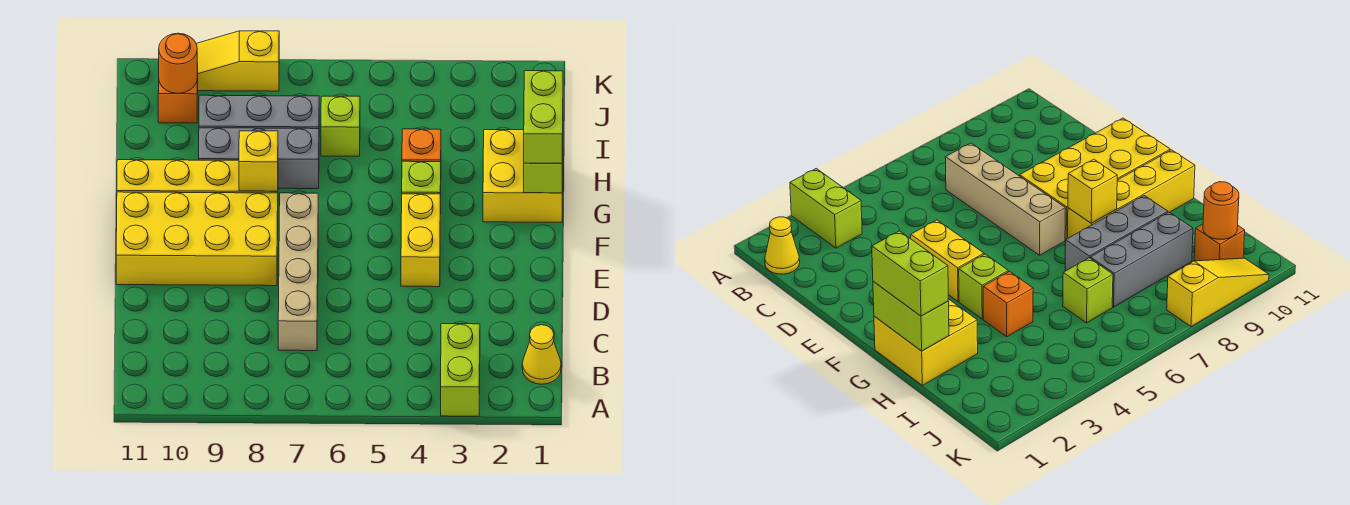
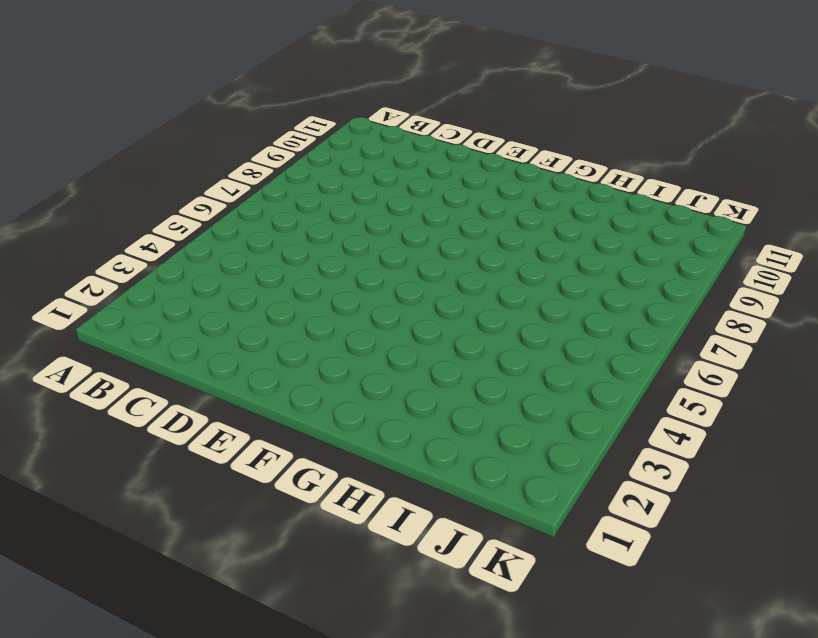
none -> lime brick A3:B3 level 1
none -> yellow cone B1 level 1
none -> tan brick C7:F7 level 1

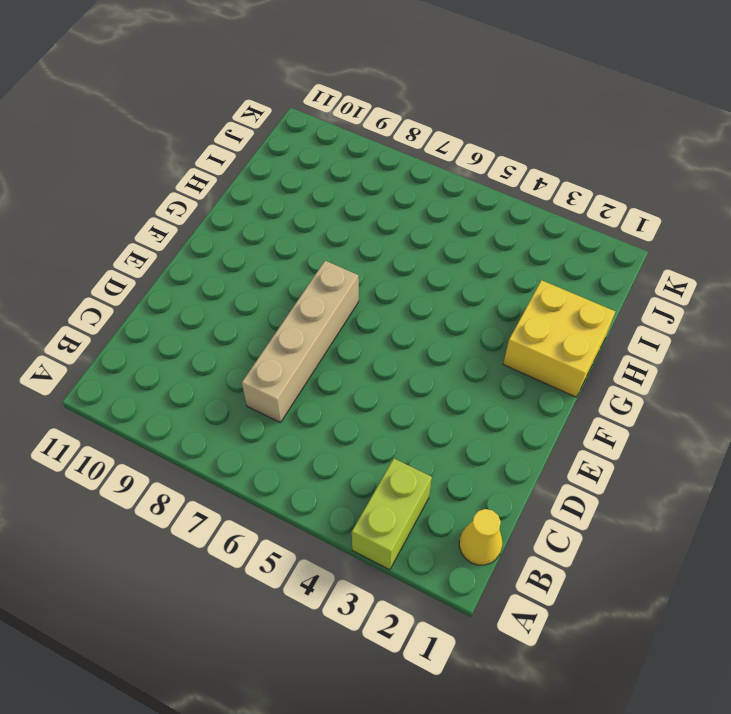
none -> yellow brick E4:F4 level 1
none -> yellow brick E8:F11 level 1
none -> lime brick G4 level 1

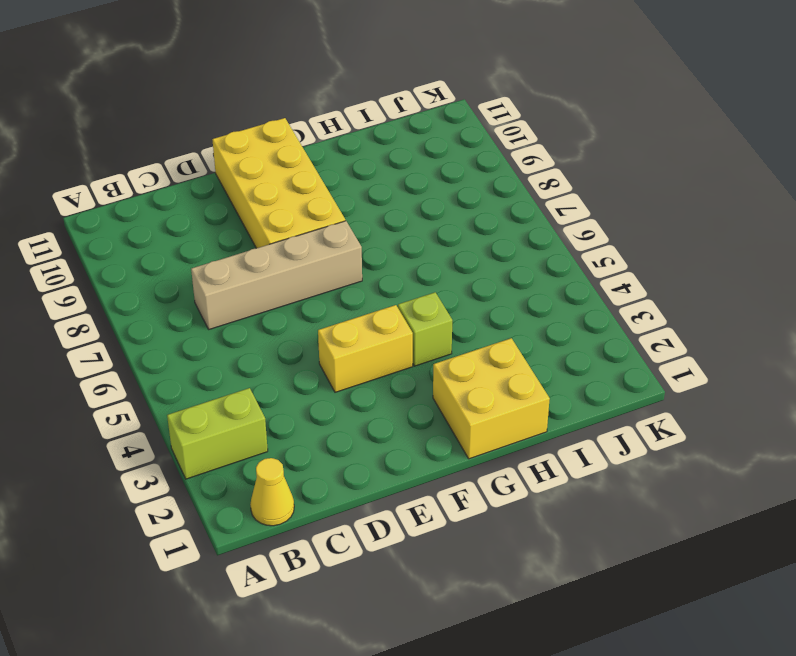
none -> yellow brick G8:G11 level 1
none -> orange brick H4 level 1
none -> grey brick H7:H9 level 1

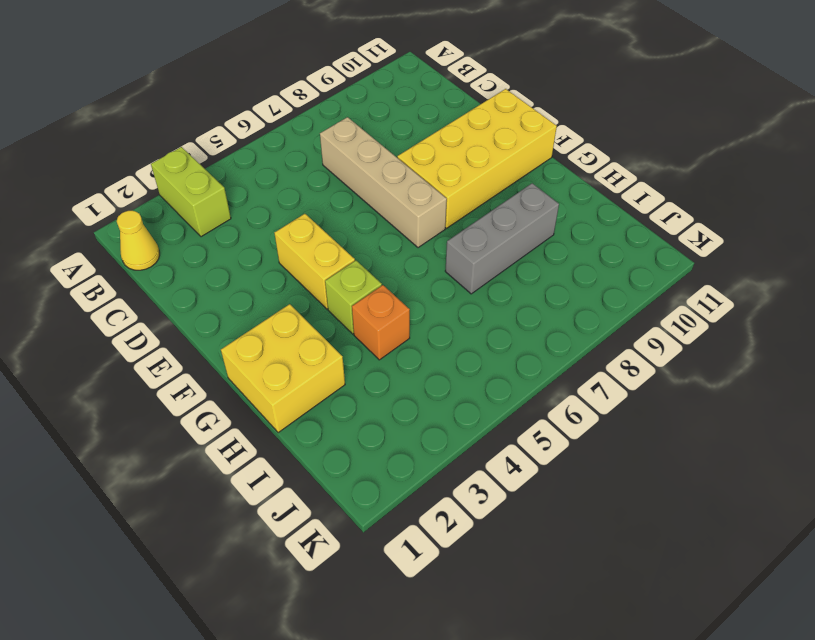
none -> yellow brick G8:G11 level 1
none -> lime brick I6 level 1
none -> grey brick I7:I9 level 1

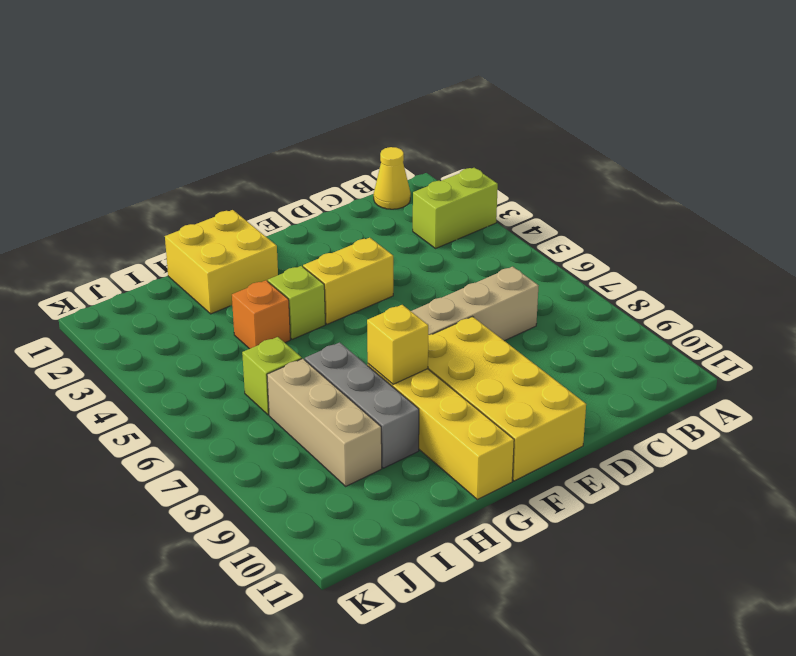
tan brick I7:I9 level 1 -> grey brick I7:I9 level 1
none -> orange brick J10 level 1
none -> yellow slope K8:K10 level 1 top 8
none -> lime brick G1:H1 level 2

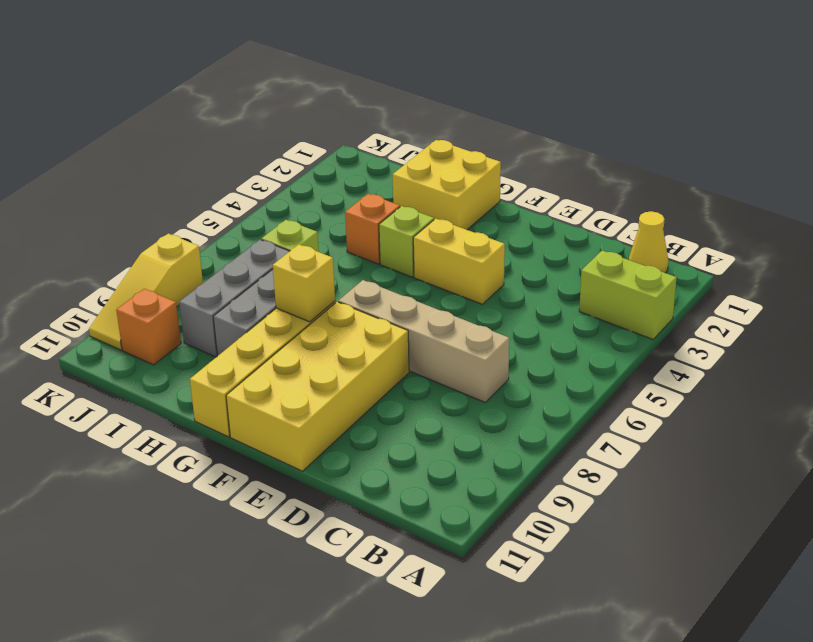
none -> lime brick G1:H1 level 2
none -> orange round brick J10 level 2
none -> lime brick G1:H1 level 3

